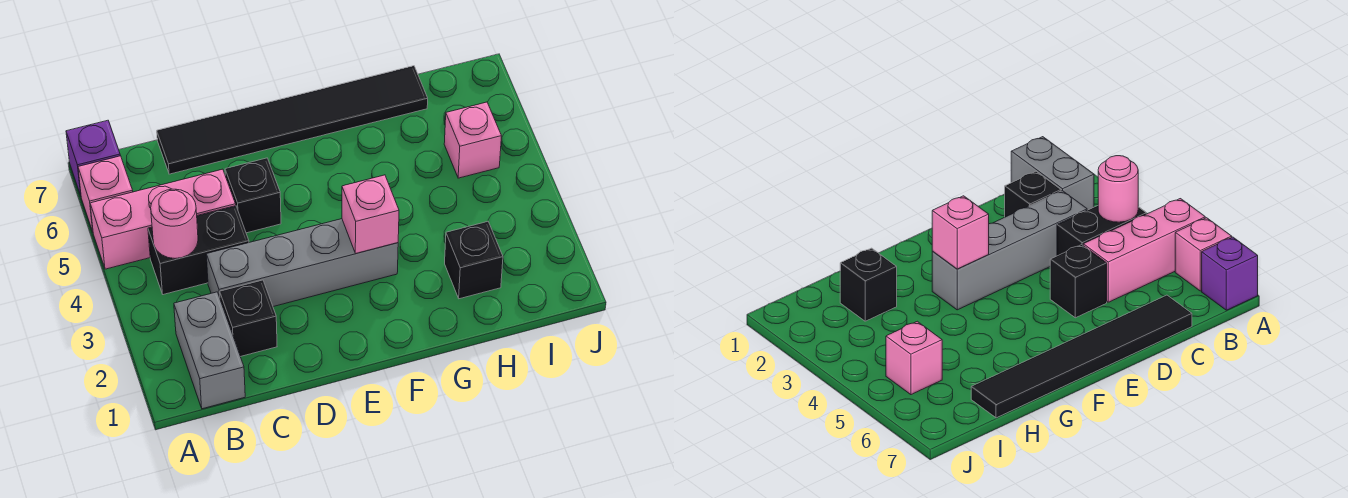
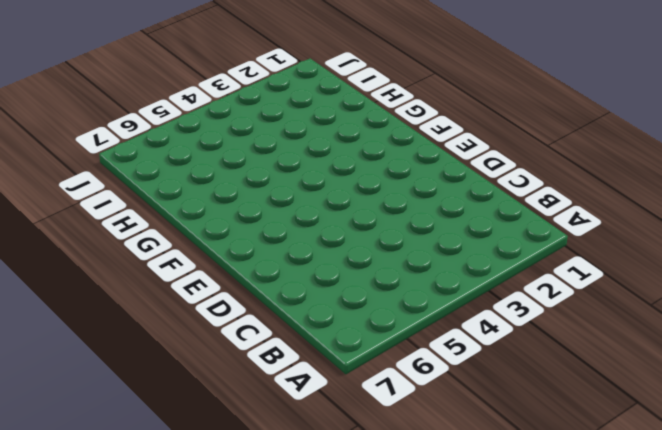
none -> pink brick A5:C5 level 1
none -> pink brick A6 level 1
none -> purple brick A7 level 1

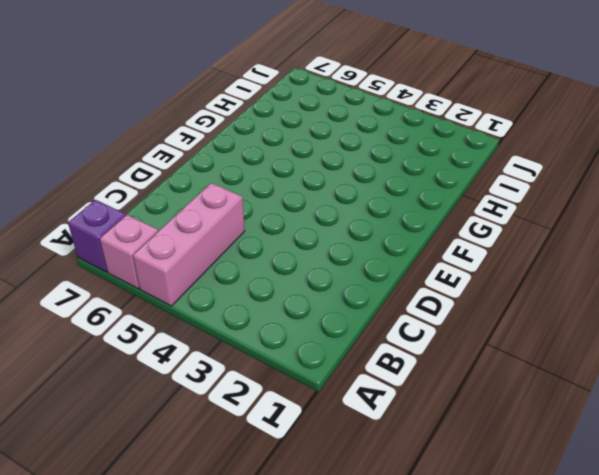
none -> grey brick B1:B2 level 1
none -> black brick B4:C4 level 1
none -> black brick C2 level 1

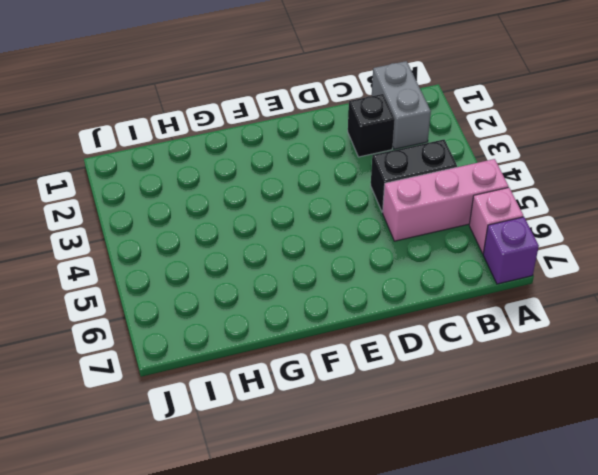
none -> grey brick C3:F3 level 1
none -> black tile C7:H7 level 1
none -> black brick D5 level 1

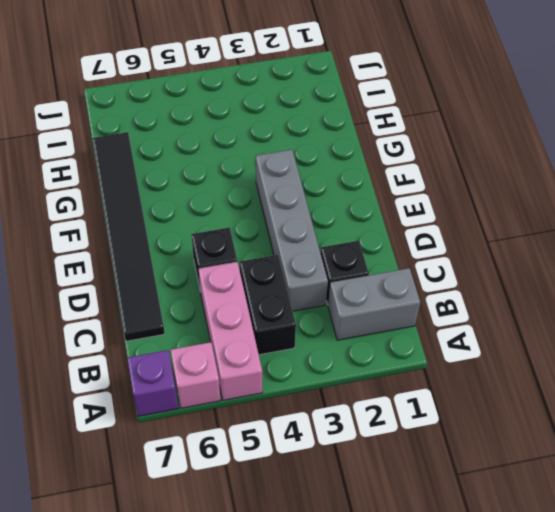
none -> black brick H2 level 1
none -> pink brick I5 level 1
none -> pink round brick B4 level 2

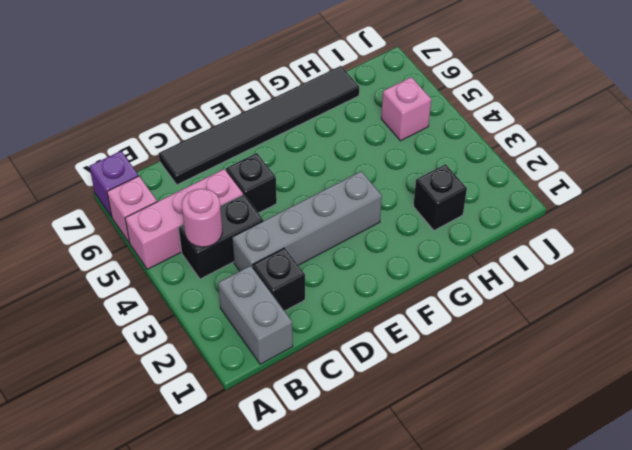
none -> pink brick F3 level 2

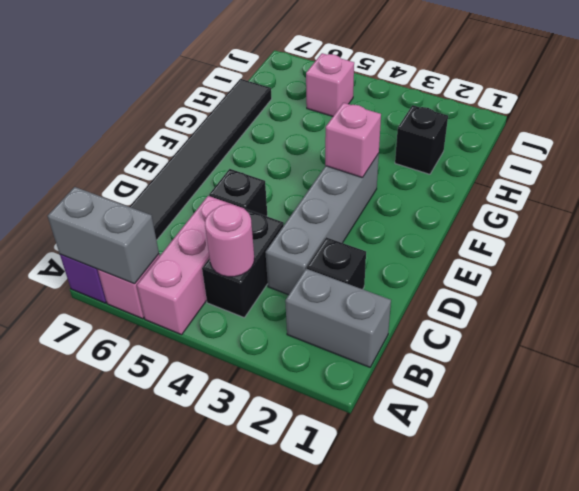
grey brick A6:A7 level 2 -> none

